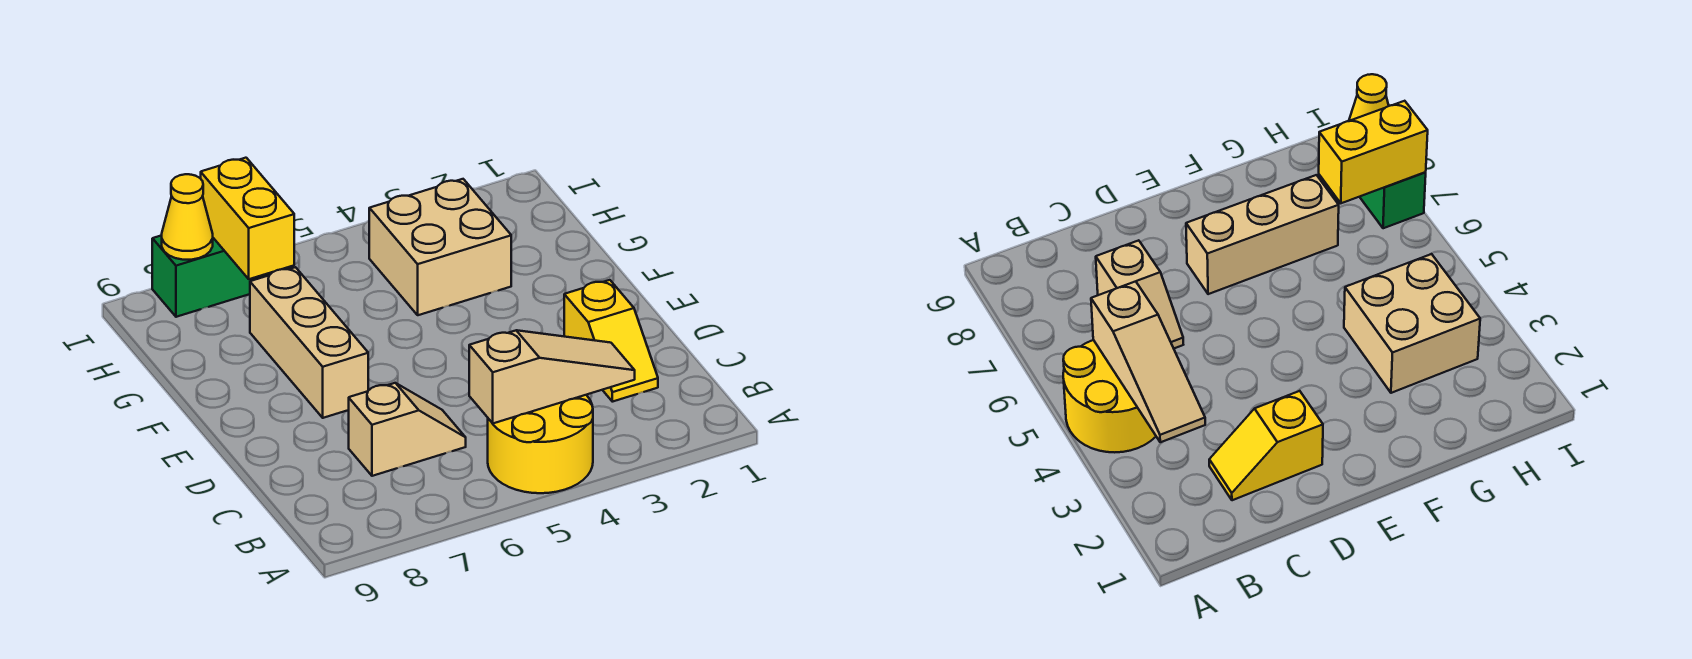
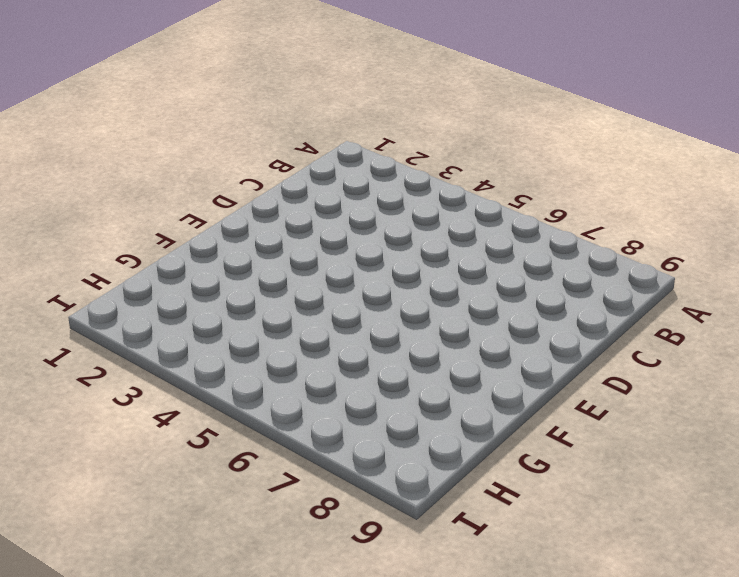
none -> yellow round brick A4:B5 level 1
none -> yellow slope C2:D2 level 1 top D

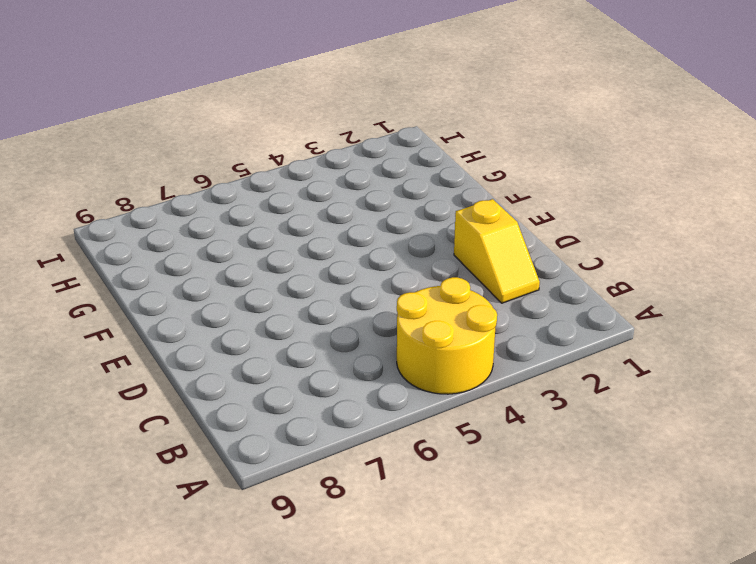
none -> tan slope C6:C7 level 1 top 7
none -> tan brick E7:G7 level 1

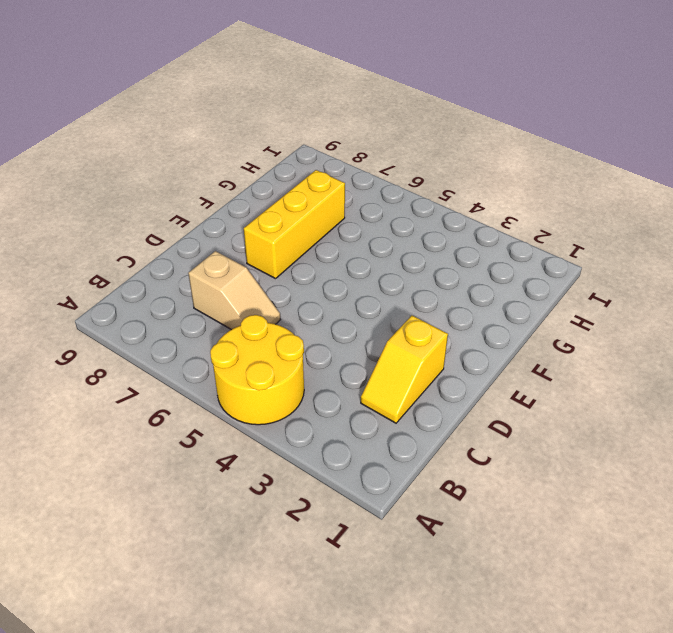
yellow brick E7:G7 level 1 -> tan brick E7:G7 level 1
none -> tan brick G3:H4 level 1
none -> green brick I7:I8 level 1

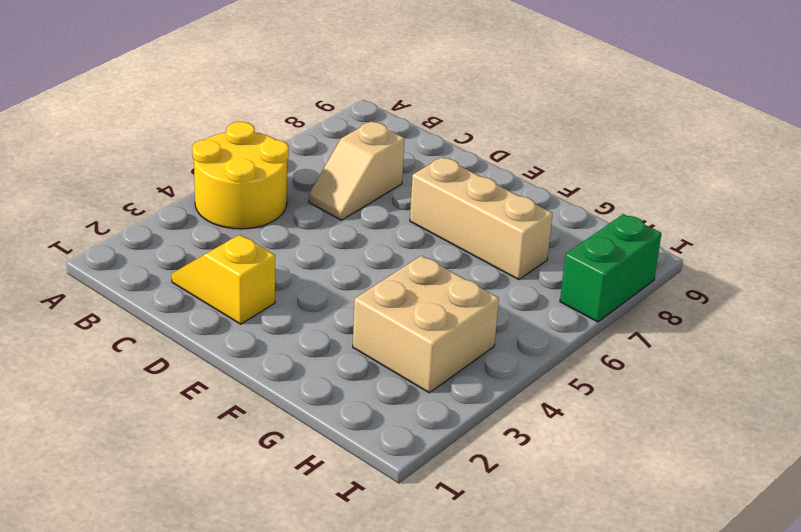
none -> tan slope B3:B5 level 2 top 5
none -> yellow brick H7:I7 level 2

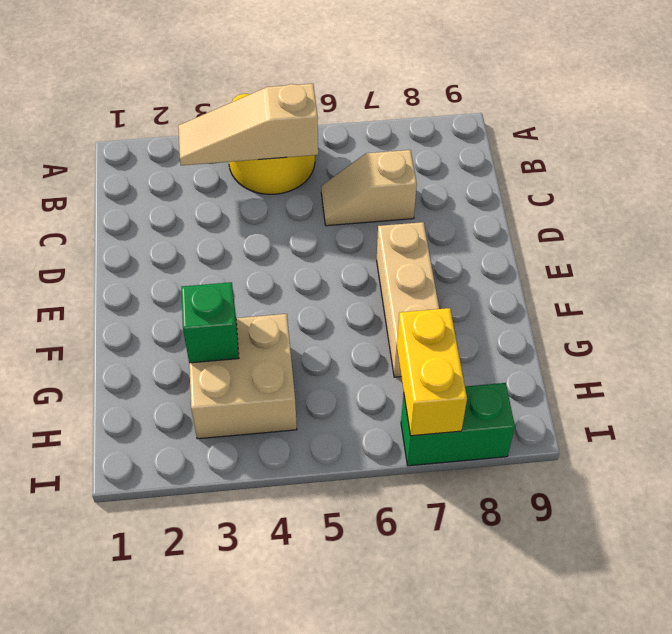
green brick G3 level 2 -> none
none -> yellow slope C2:D2 level 1 top D
none -> yellow cone I8 level 2

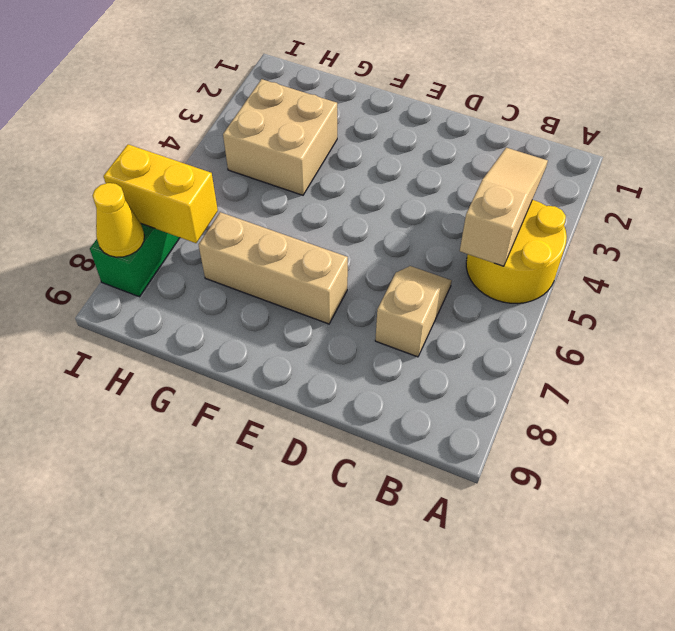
none -> yellow slope C2:D2 level 1 top D

